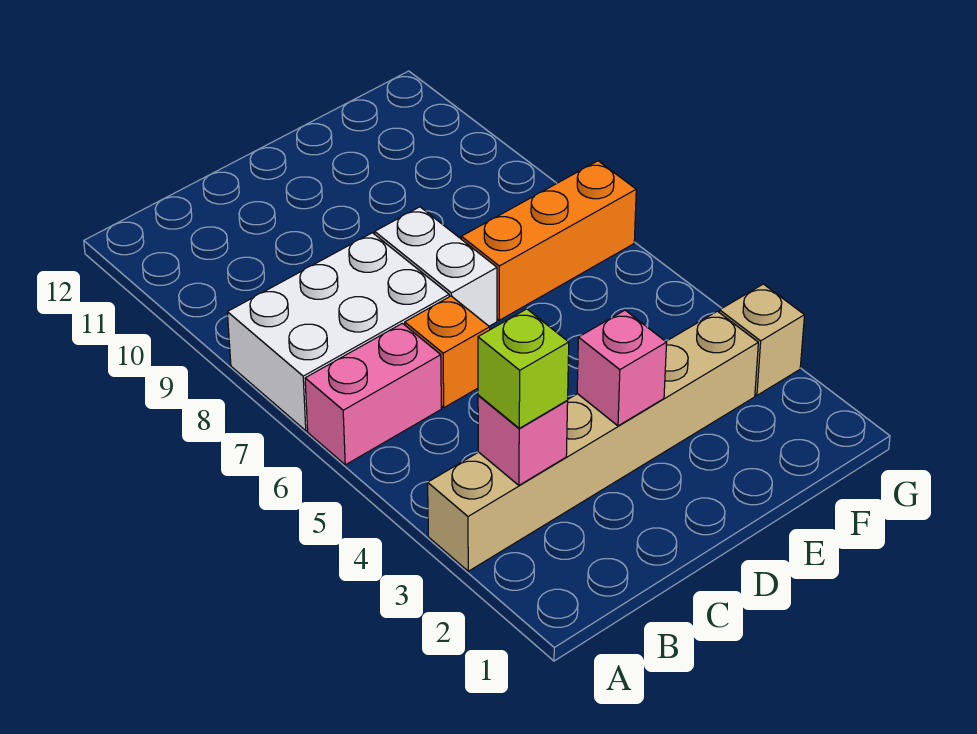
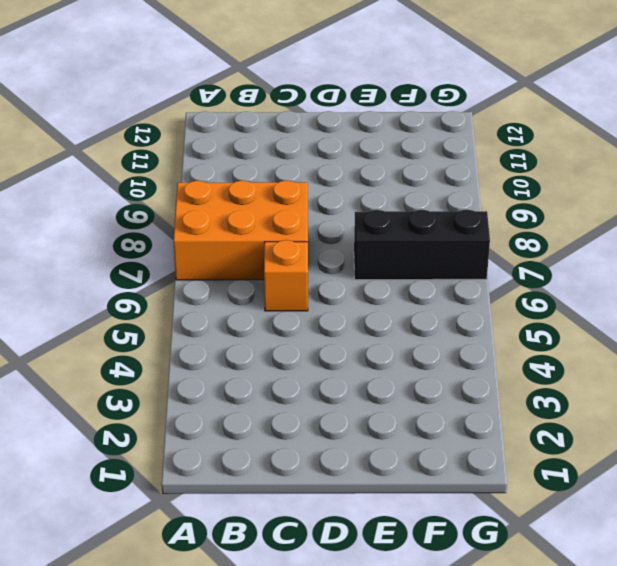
orange brick A7:C8 level 1 -> white brick A7:C8 level 1
black brick E7:G7 level 1 -> orange brick E7:G7 level 1
none -> tan brick A3:F3 level 1
none -> pink brick A6:B6 level 1

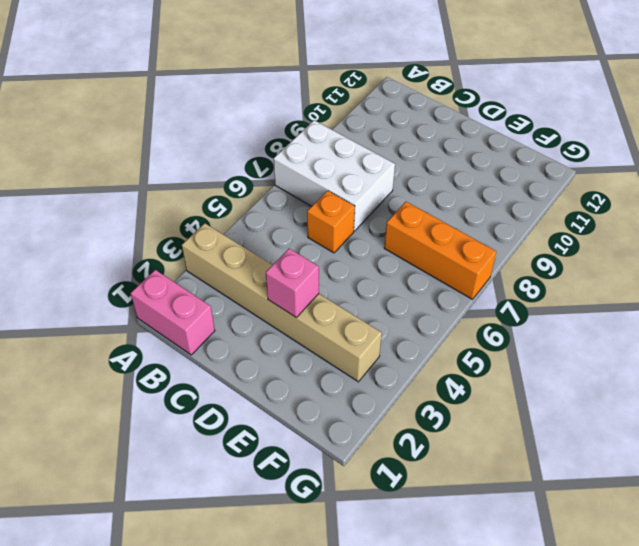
pink brick A1:B1 level 1 -> pink brick A6:B6 level 1
none -> white brick D7:D8 level 1
none -> tan brick G3 level 1

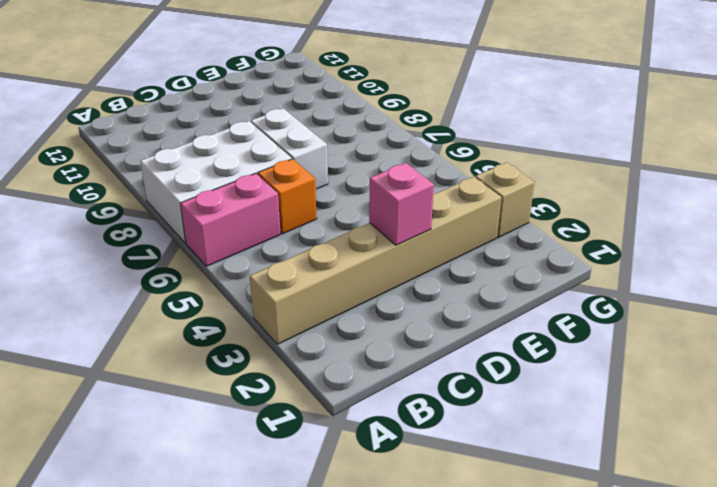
none -> orange brick E7:G7 level 1
none -> pink brick B3 level 2

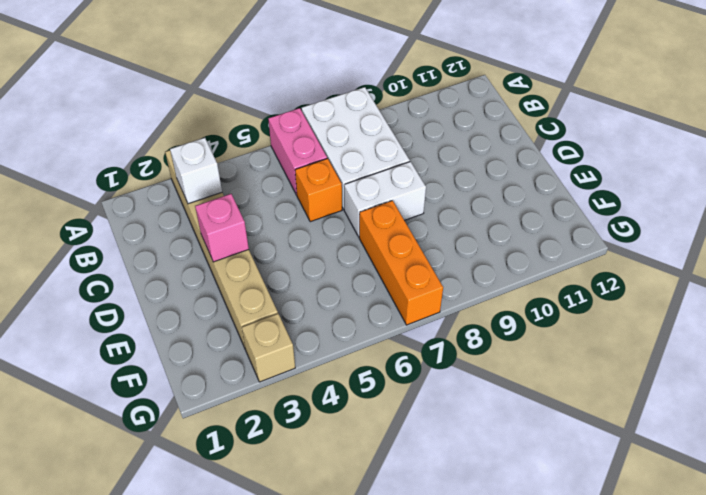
white brick B3 level 2 -> pink brick B3 level 2
none -> lime brick B3 level 3

